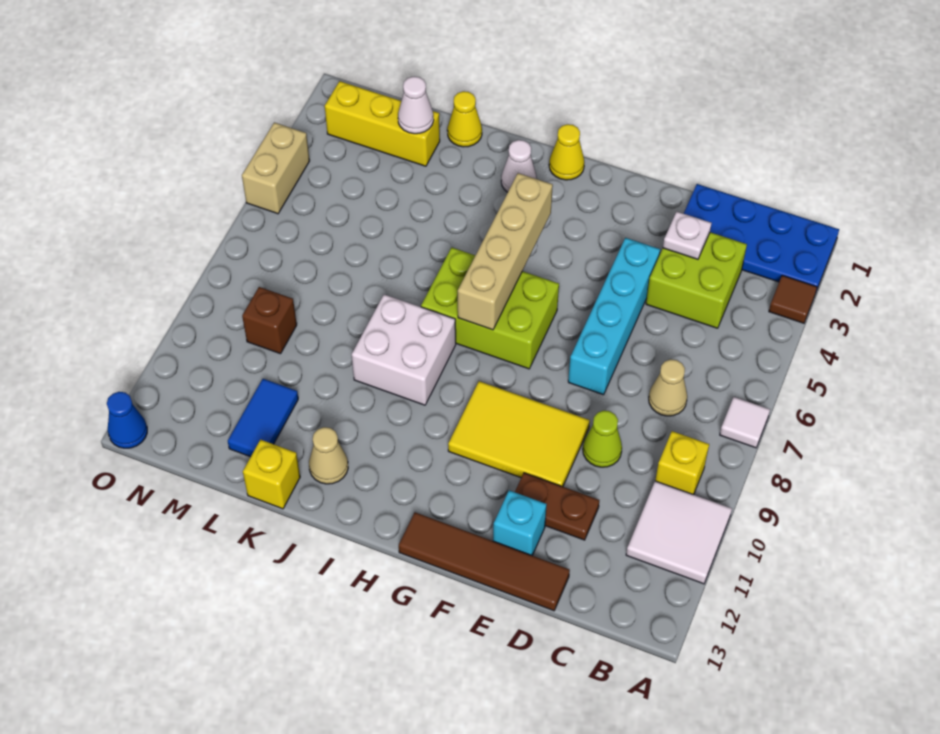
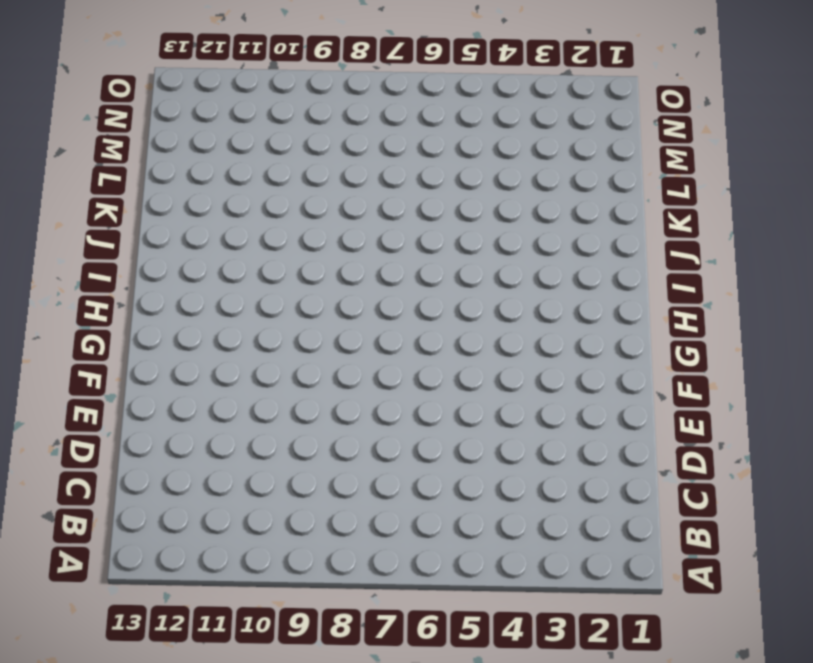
none -> blue plate A1:D2 level 1
none -> brown tile A3 level 1
none -> white tile A7 level 1

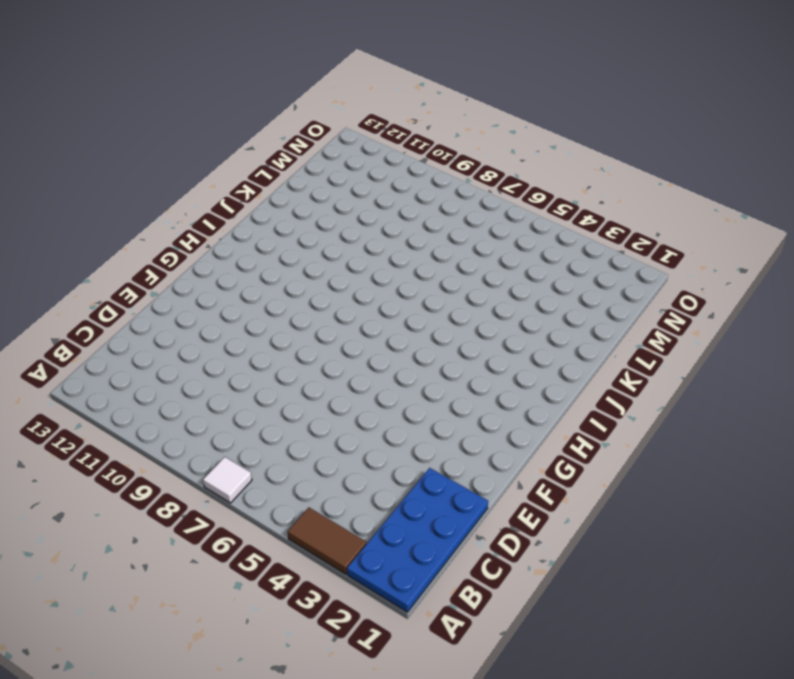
brown tile A3:A4 level 1 -> brown tile A3 level 1
none -> white tile A10:B11 level 1
none -> yellow brick B9 level 1
none -> lime brick C3:D4 level 1

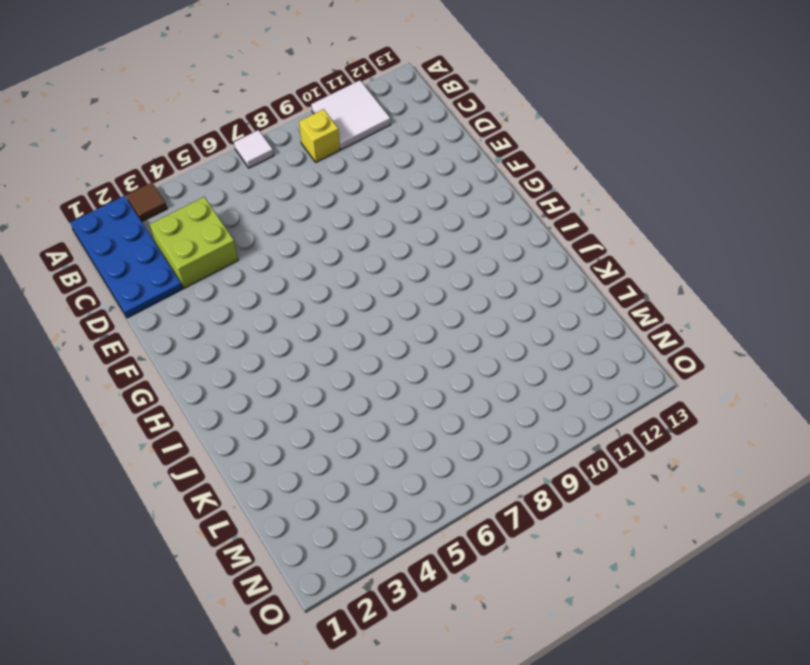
none -> tan cone C7 level 1
none -> lime cone D9 level 1
none -> brown plate D11:E11 level 1

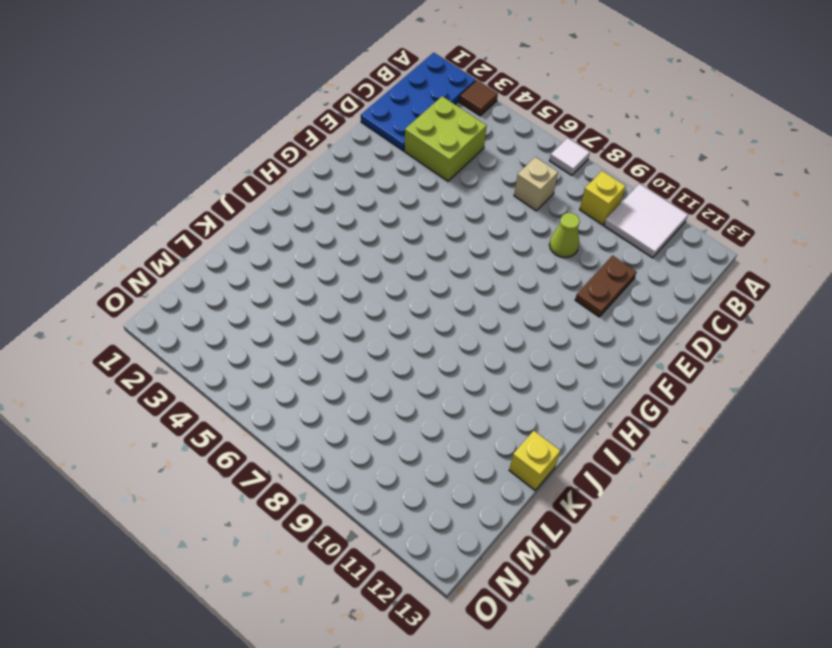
tan brick C7 level 1 -> tan cone C7 level 1
none -> brown tile D13:G13 level 1
none -> cyan brick E4:E7 level 1
none -> yellow tile E9:G10 level 1

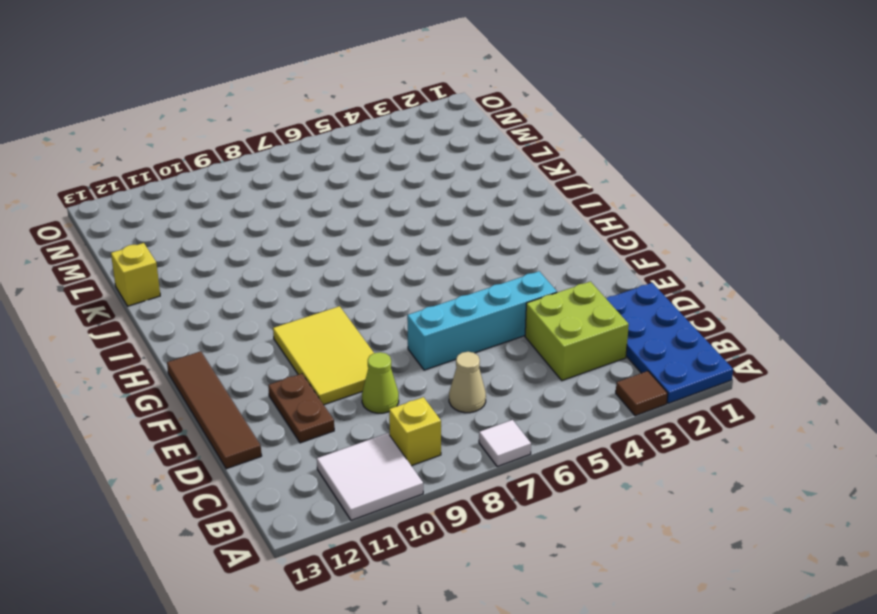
none -> cyan brick E12 level 1
none -> lime brick G6:I7 level 1
none -> yellow cone H1 level 1

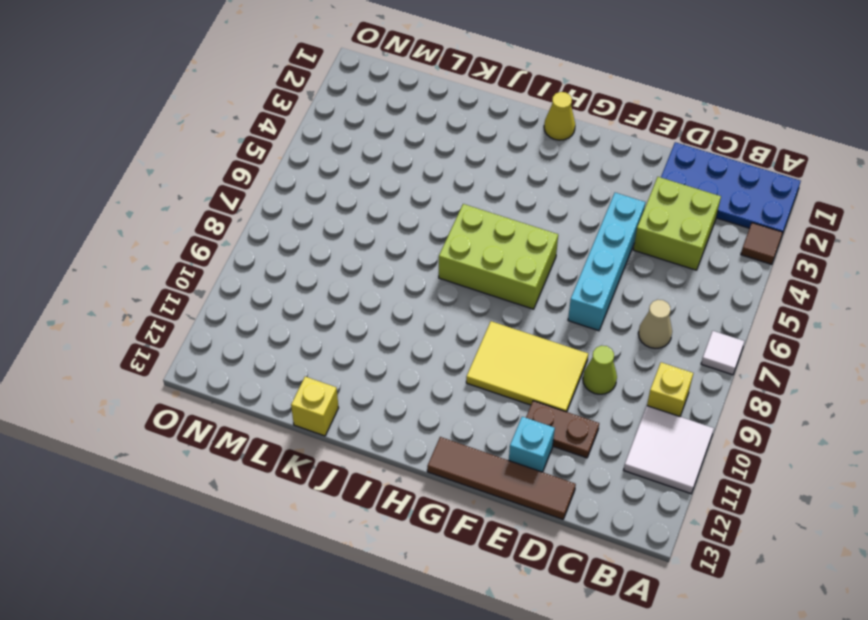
none -> white cone I2 level 1
none -> white brick I8:J9 level 1
none -> tan cone J12 level 1

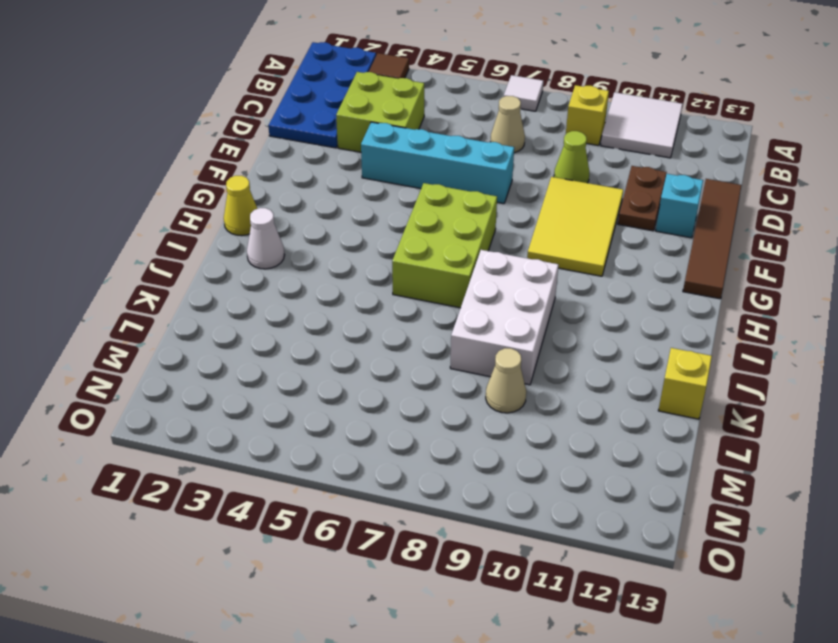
white brick I8:K9 level 1 -> white brick I8:J9 level 1
tan cone L9 level 1 -> tan cone J12 level 1
none -> yellow cone K1 level 1
none -> yellow brick L2:N2 level 1
none -> blue tile L11:L12 level 1

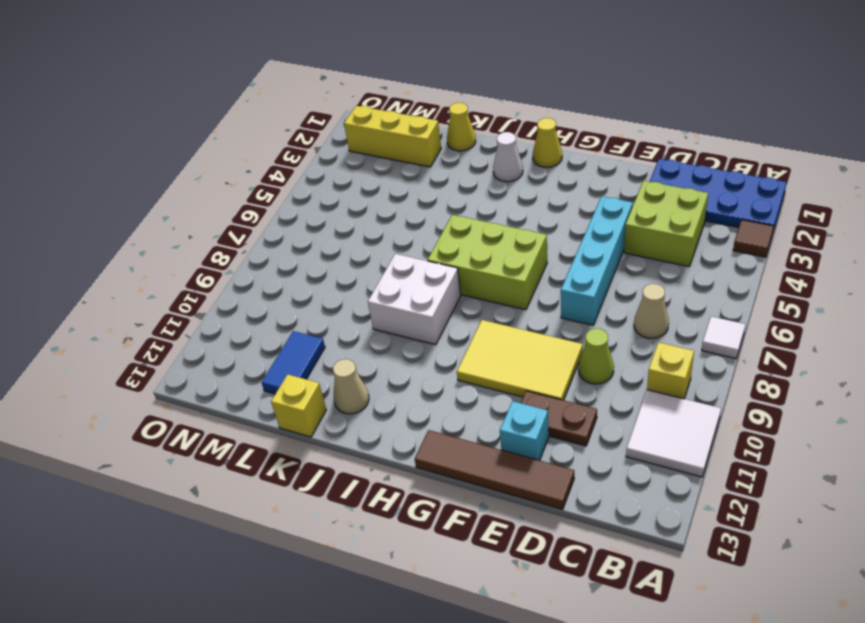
none -> brown brick M9 level 1
none -> tan brick O4:O5 level 1
none -> blue cone O13 level 1

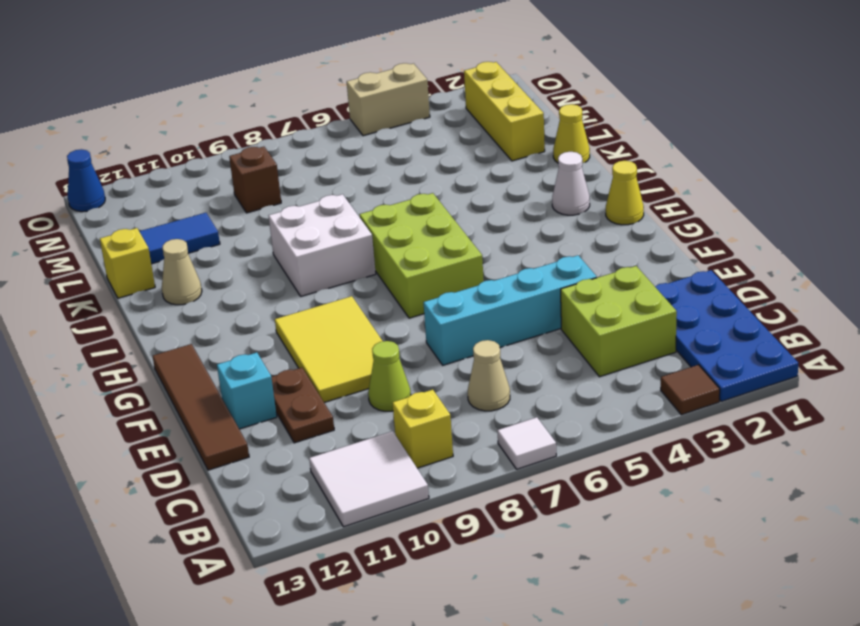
none -> white plate D3 level 2
none -> tan brick H4:H7 level 2
none -> white cone L2 level 2

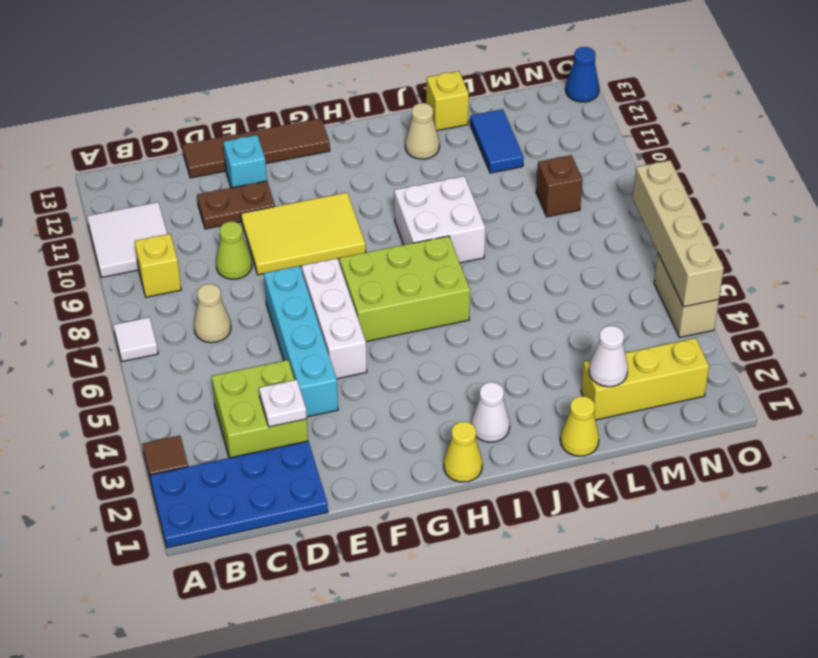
white brick F5:F7 level 1 -> none
tan brick O4:O7 level 2 -> tan brick H4:H7 level 2

